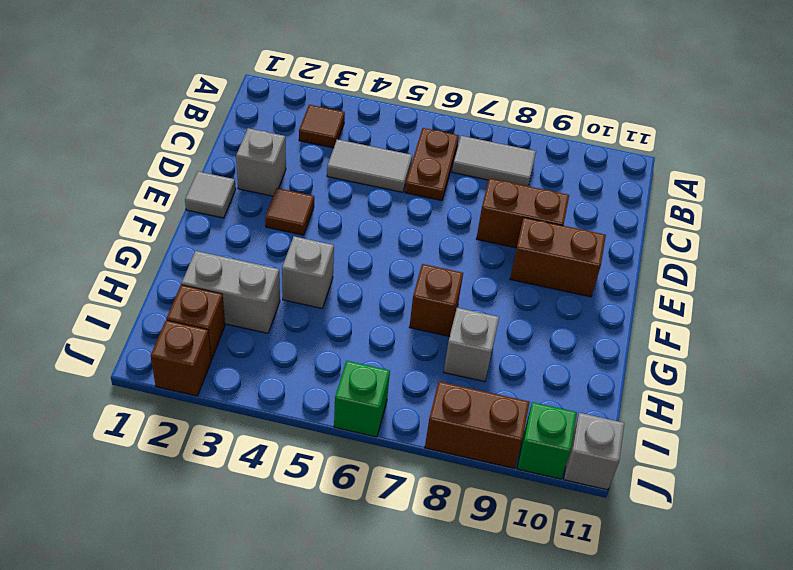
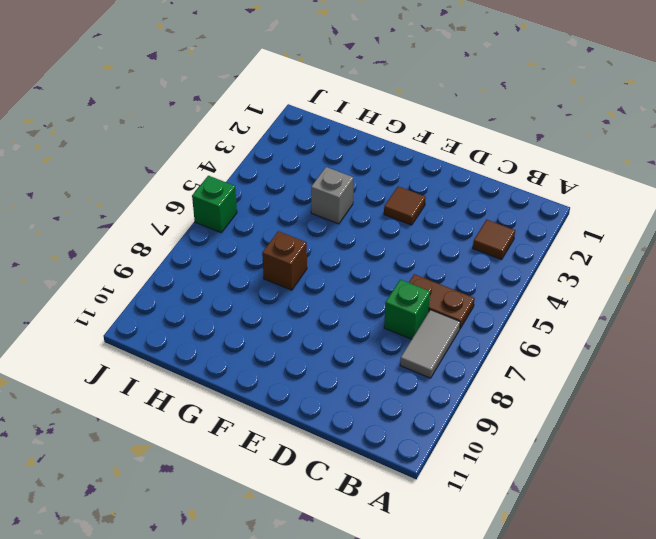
green brick C7 level 1 -> green brick J10 level 1
none -> grey tile C4:C5 level 1
none -> grey brick D2 level 1
none -> brown brick D8:D9 level 1

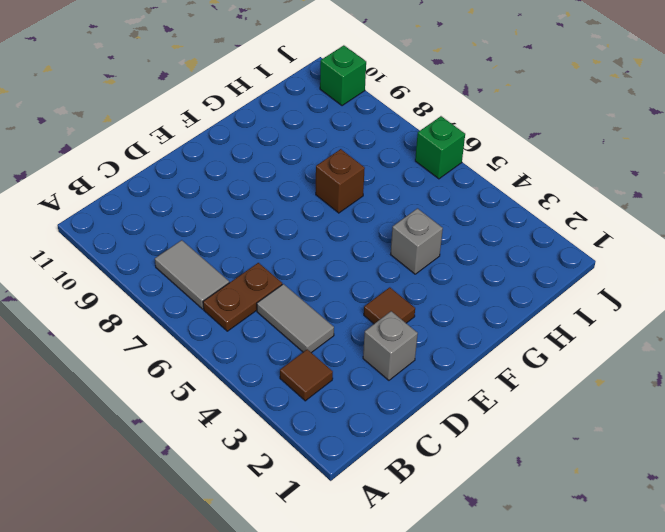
none -> brown brick D8:D9 level 1
none -> grey tile E1 level 1
none -> brown brick E9:E10 level 1

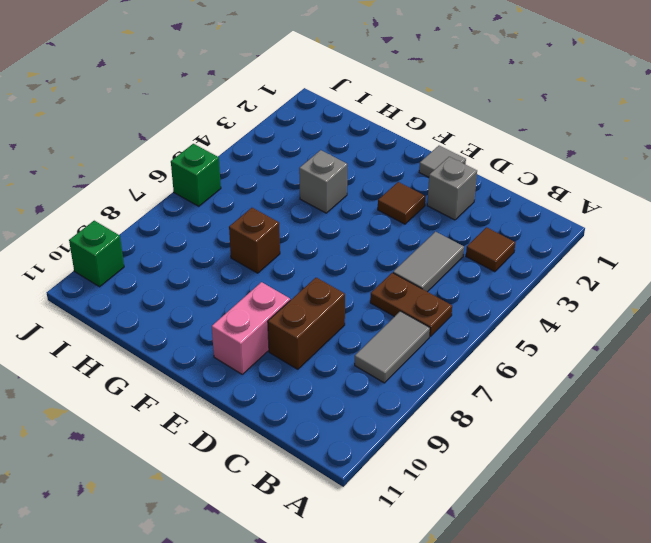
pink brick E9:E10 level 1 -> brown brick E9:E10 level 1
none -> grey brick H2:H3 level 1
none -> grey brick H8 level 1
none -> brown brick I2 level 1

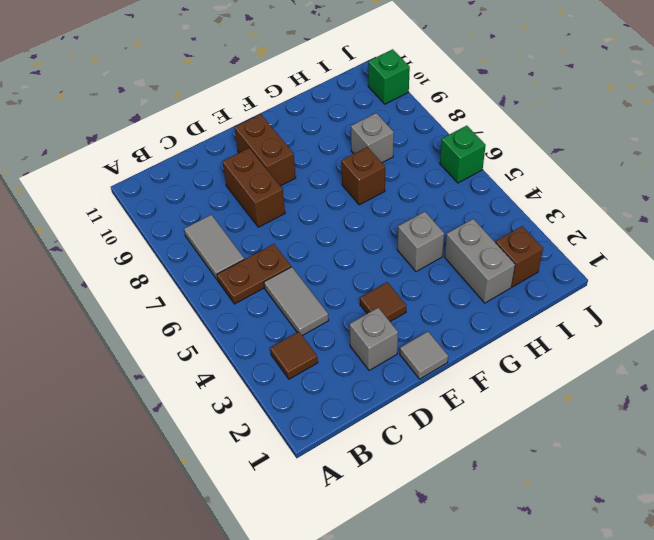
none -> brown brick J2 level 1
none -> brown brick J8:J9 level 1
none -> grey brick J11 level 1

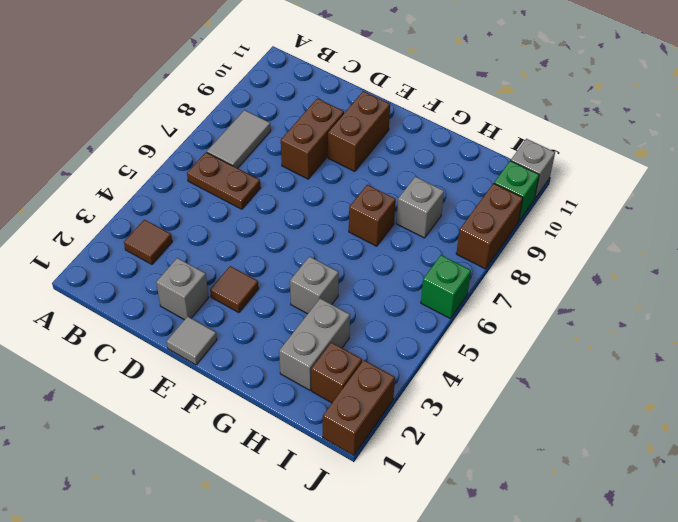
brown brick J1:J2 level 1 -> brown brick J2 level 1
none -> grey tile C4:C5 level 1

